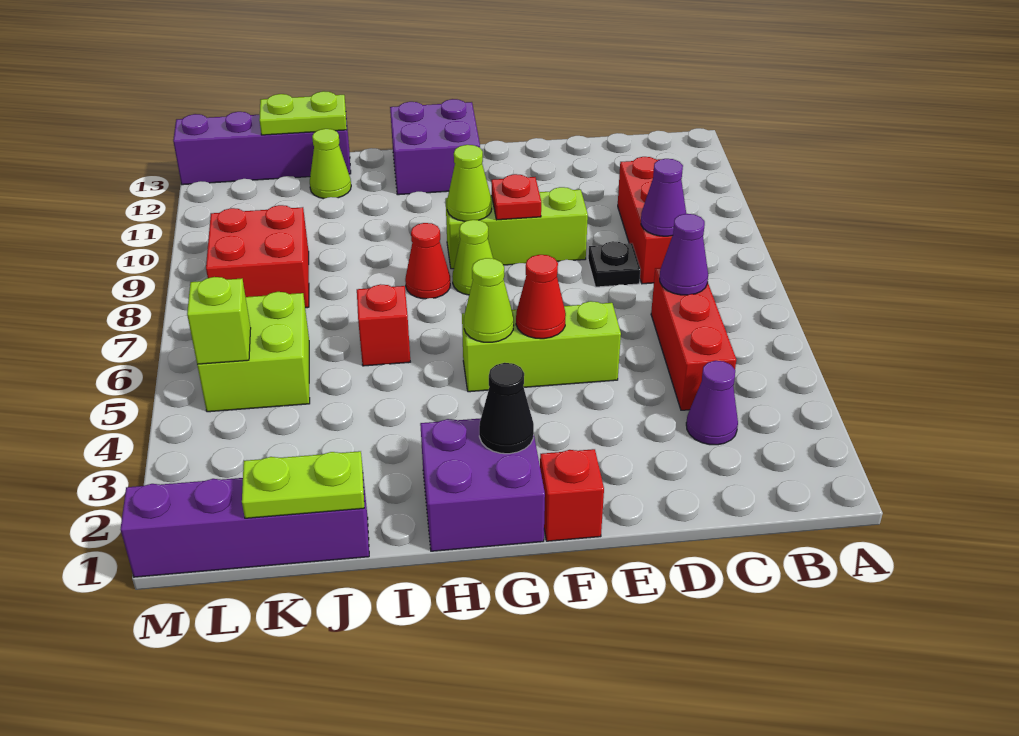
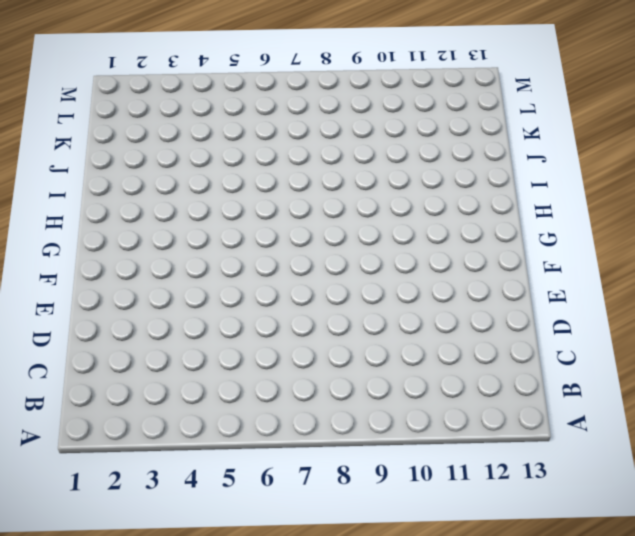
none -> purple cone C3 level 1
none -> red brick C4:C6 level 1
none -> red brick C8:C10 level 1

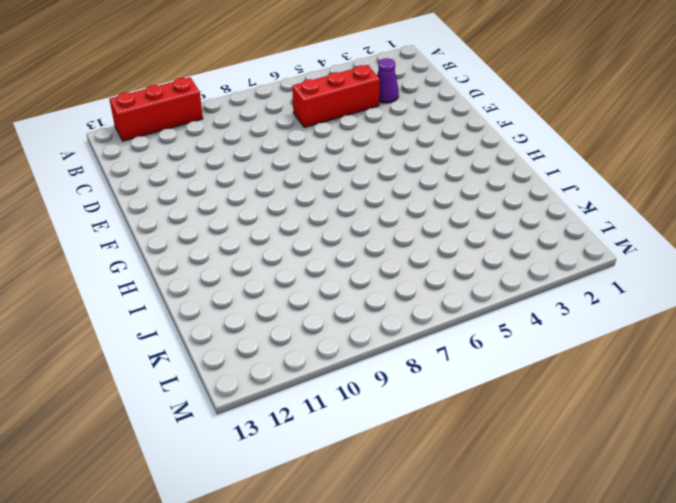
red brick A10:A12 level 1 -> red brick C8:C10 level 1
none -> black plate D8 level 1
none -> lime brick E5:G5 level 1
none -> lime brick E9:G9 level 1

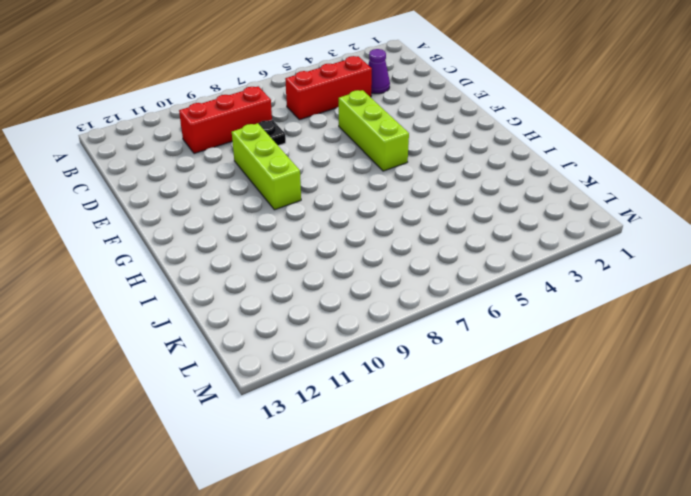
none -> red brick F1 level 1
none -> purple brick G1:H2 level 1
none -> lime cone G8 level 1

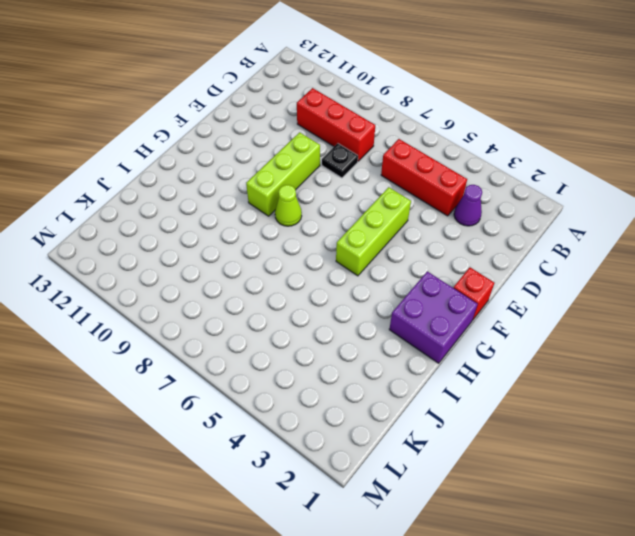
none -> purple brick G12:H13 level 1
none -> red cone H8 level 1
none -> red brick I6 level 1

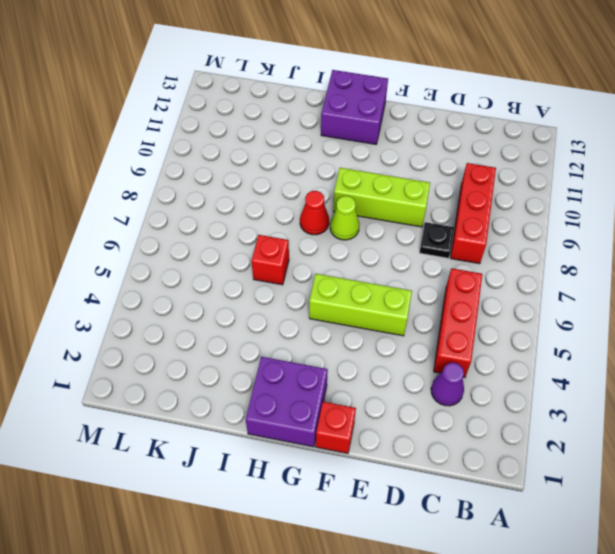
none -> purple brick J1:M1 level 1
none -> lime cone J12 level 1
none -> purple brick J13:M13 level 1

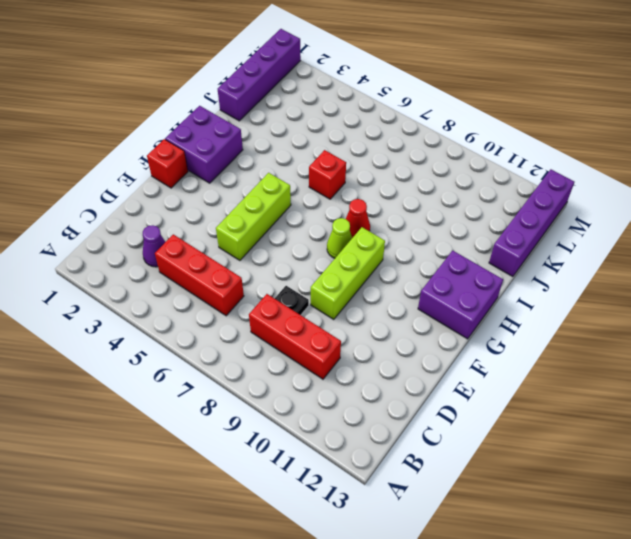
none -> lime cone J12 level 1
none -> lime brick K5:L6 level 1
none -> red brick K8:L9 level 1

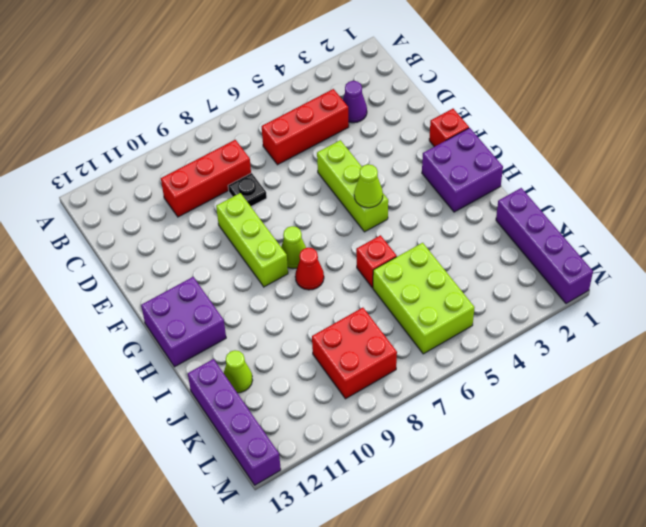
lime brick J5:L6 level 1 -> lime brick K5:L6 level 1
none -> purple cone C6 level 2
none -> purple cone C8 level 2
none -> red cone F5 level 2

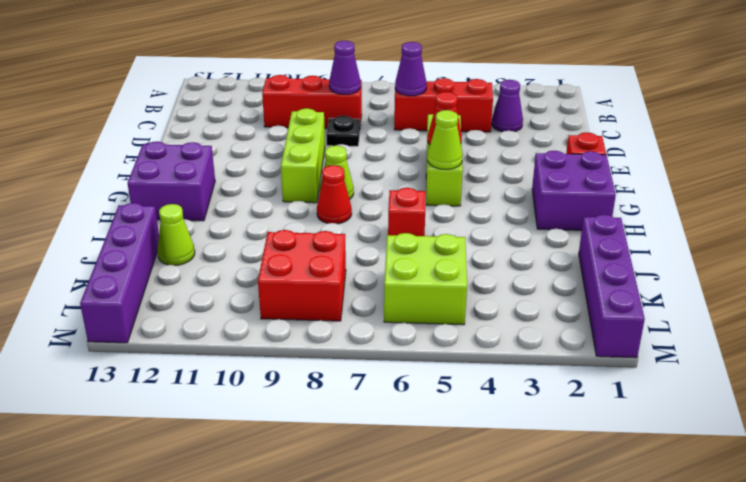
none -> red plate F9 level 2
none -> black cone G2 level 2
none -> lime cone G9 level 2

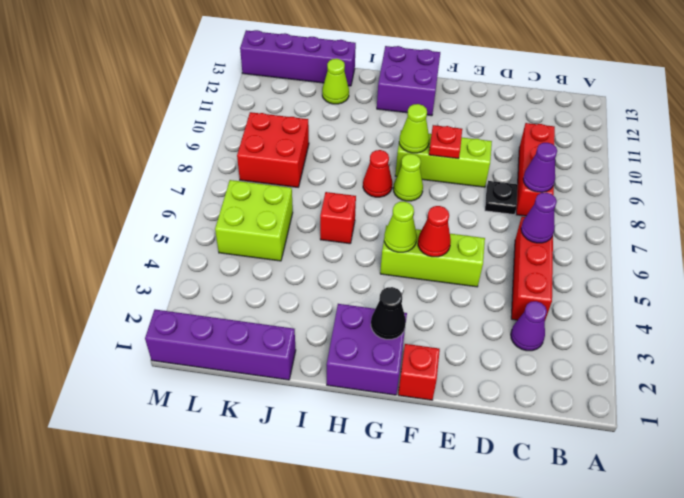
none -> lime plate J1:K1 level 2
none -> lime plate J13:K13 level 2
none -> lime brick L5 level 2

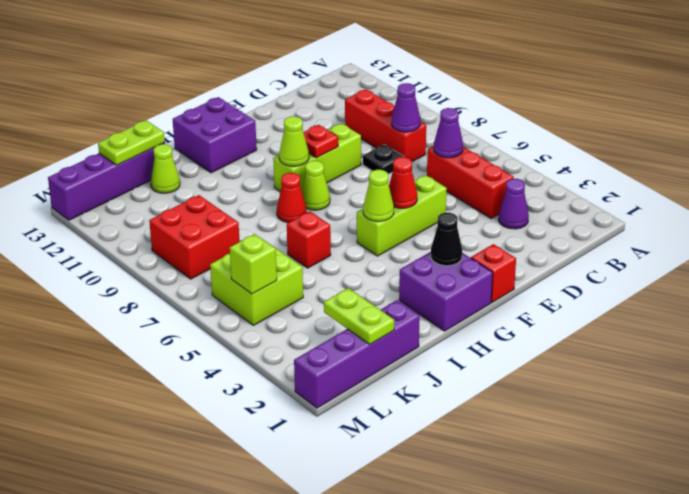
lime plate K1:K2 level 2 -> lime plate J1:K1 level 2

